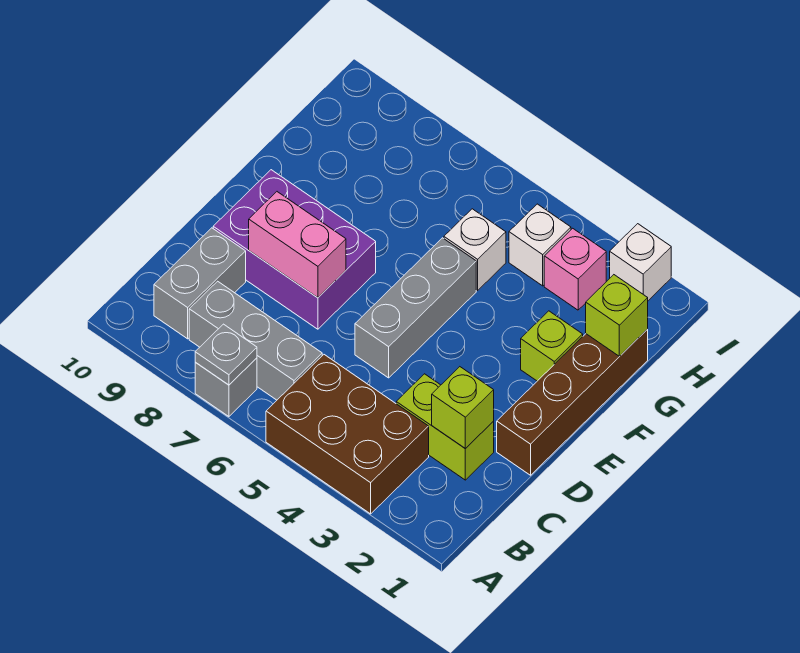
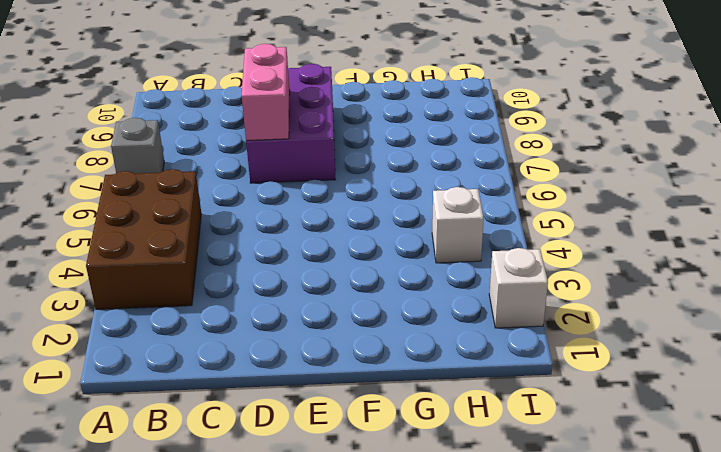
none -> grey brick B6:B8 level 1
none -> grey brick B9:C9 level 1
none -> lime brick C2:C3 level 1

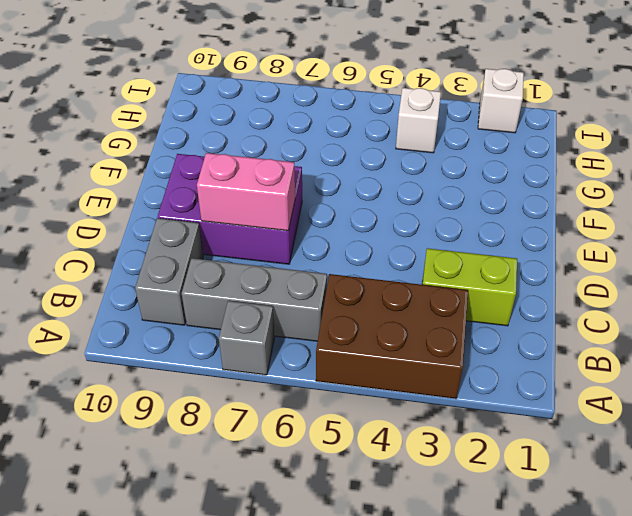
none -> brown brick D1:G1 level 1
none -> grey brick D5:F5 level 1
none -> lime brick F2 level 1

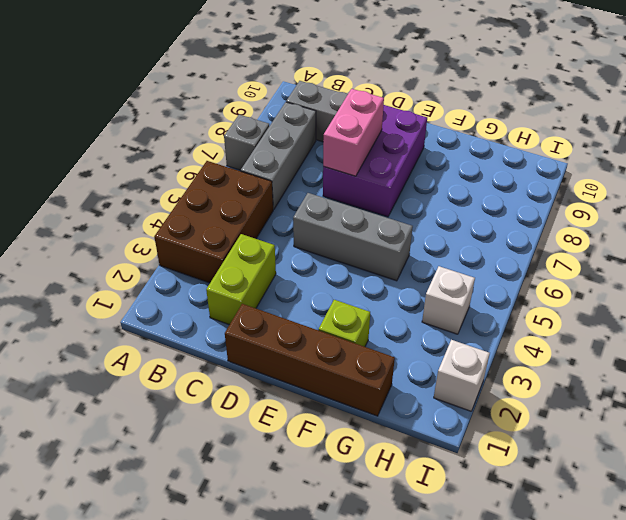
none -> white brick G5 level 1
none -> pink brick H3 level 1
none -> grey plate A7 level 2

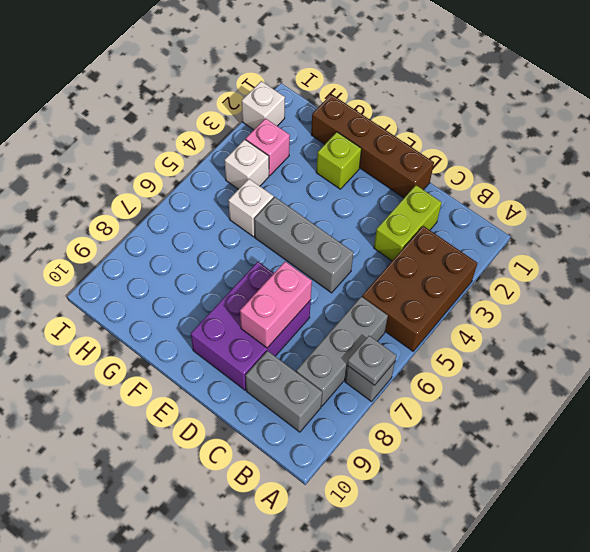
none -> lime brick C2 level 2
none -> lime brick G1 level 2

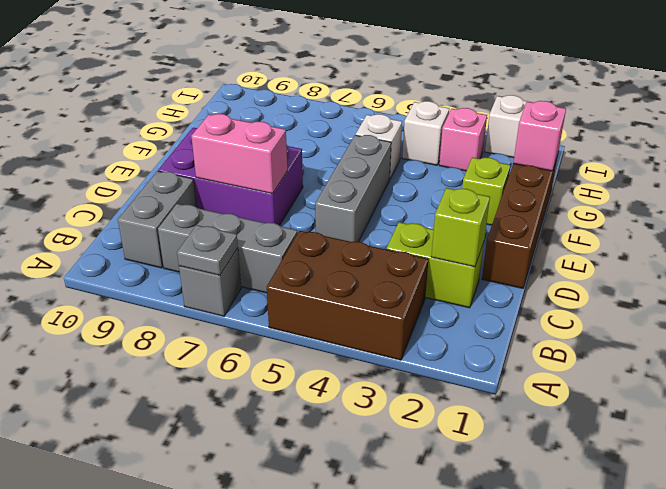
pink brick G1 level 2 -> lime brick G1 level 2

